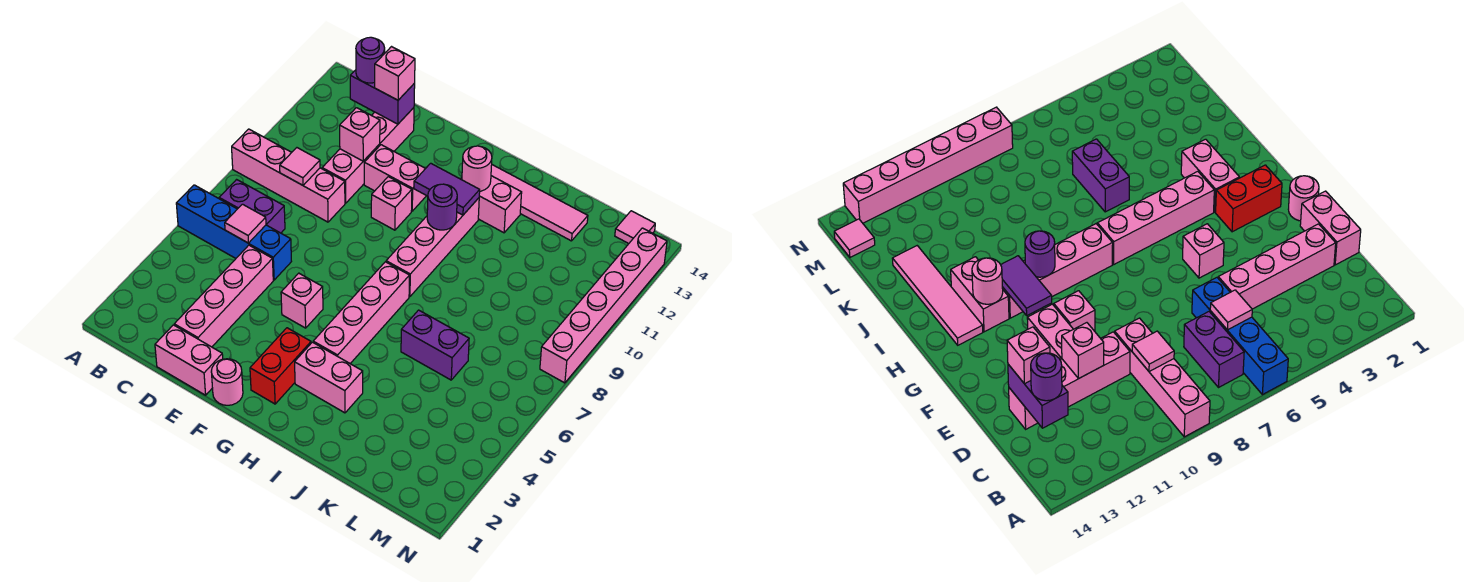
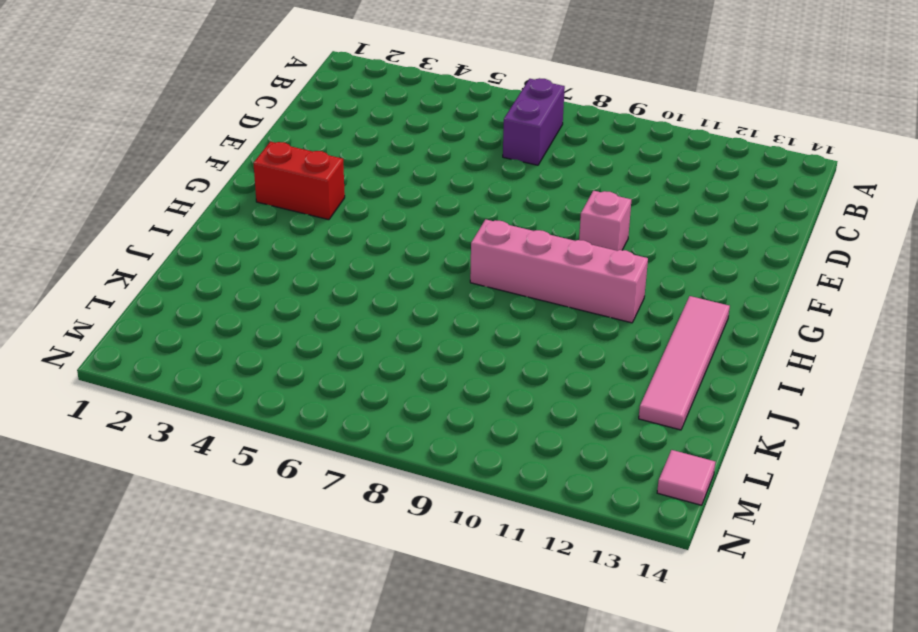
none -> blue brick A6:D6 level 1
none -> pink brick A9:D9 level 1
none -> pink brick D1:E1 level 1

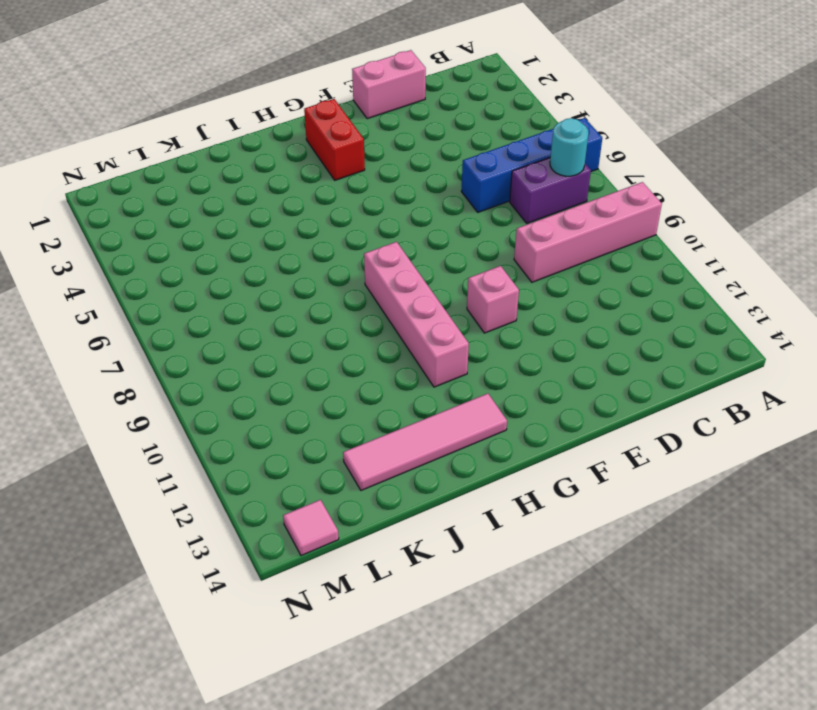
cyan round brick B7 level 2 -> none
none -> pink brick D2:D5 level 1
none -> pink brick D10:D13 level 1
none -> pink brick E11:F11 level 1

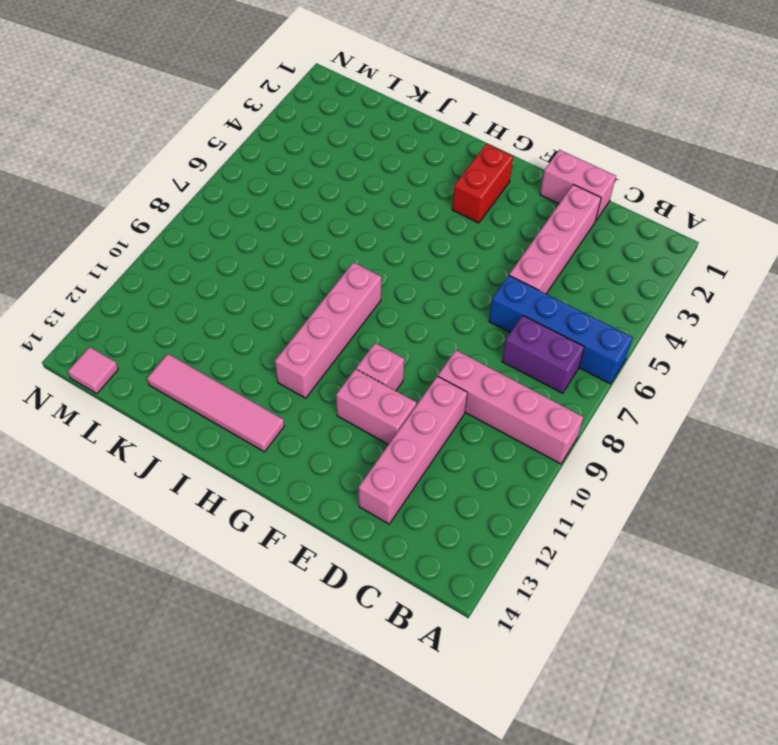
none -> pink round brick F1 level 1
none -> pink brick F5 level 1
none -> pink brick H3:I3 level 1

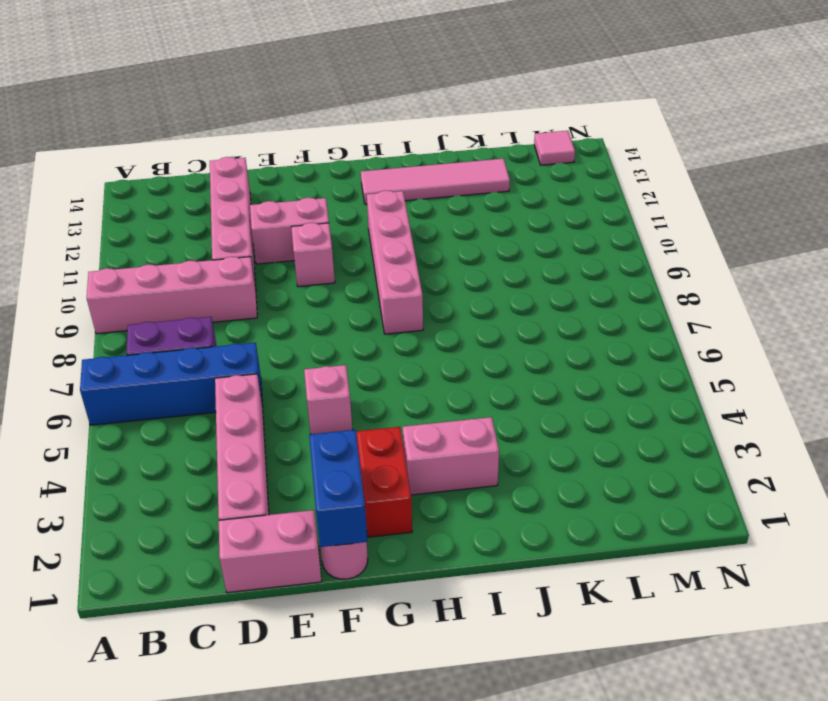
blue brick F1:F2 level 2 -> none
none -> pink brick H4:H7 level 1
none -> pink brick H12:I12 level 1
none -> purple brick J6:K6 level 1

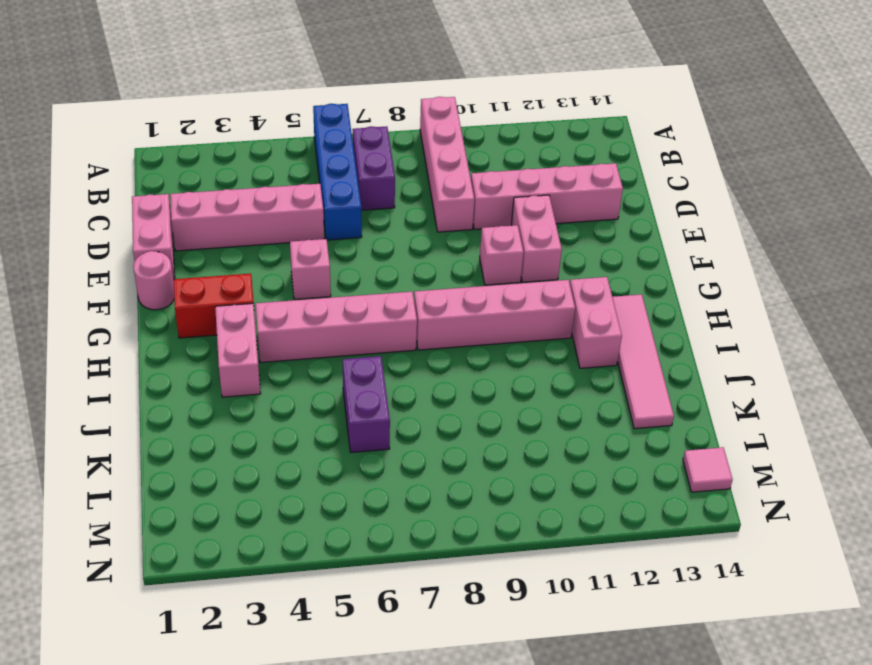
none -> pink brick N8:N13 level 1
none -> pink tile C6 level 2
none -> pink tile C9 level 2

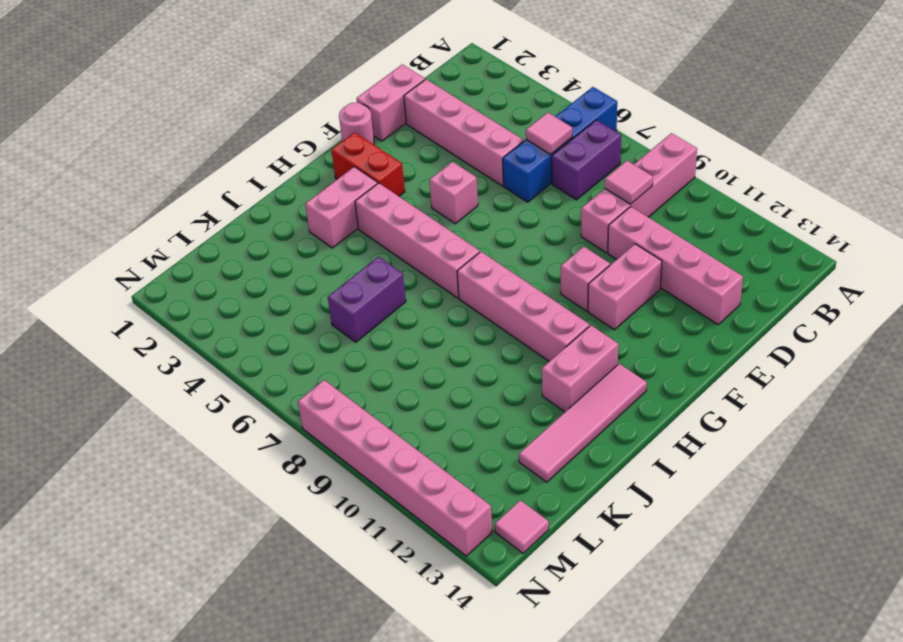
none -> purple brick C13:D13 level 2
none -> pink brick D11 level 2
none -> purple tile G11:H11 level 2

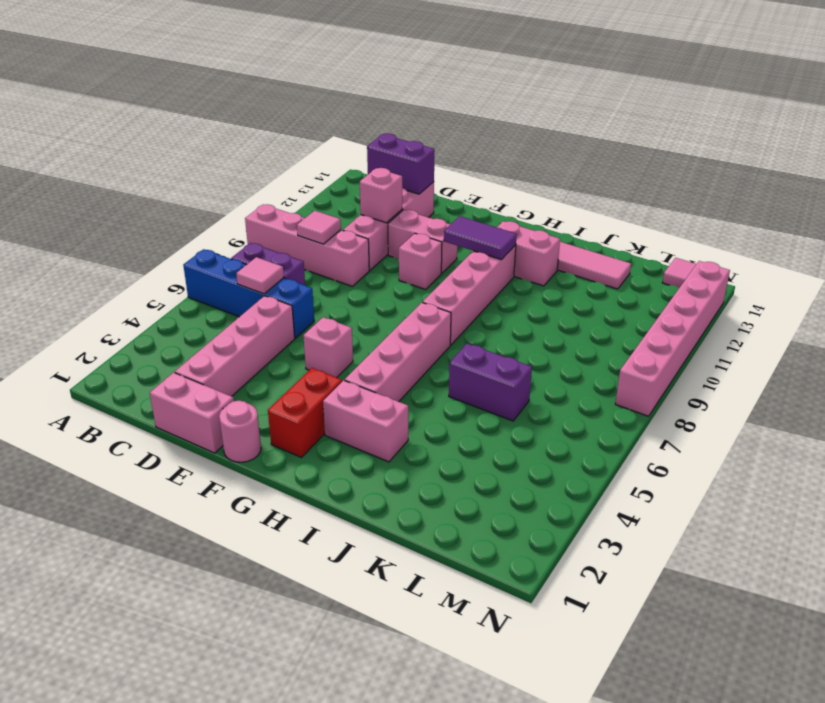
none -> purple round brick H10 level 2
none -> pink round brick H12 level 2
none -> purple round brick C13 level 3

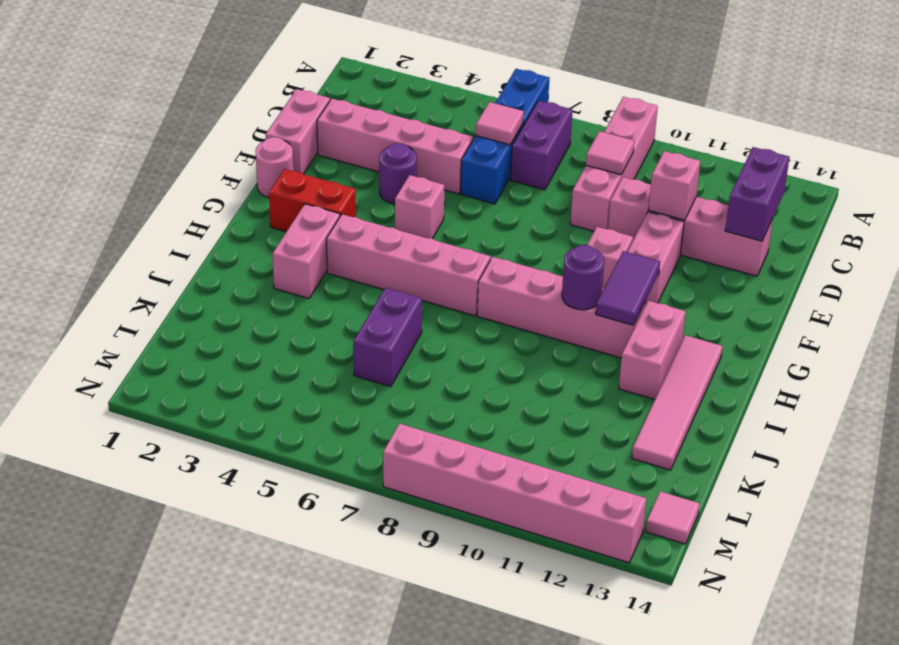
purple round brick E4 level 1 -> purple round brick C13 level 3
none -> pink round brick H12 level 2
none -> pink brick D13 level 3

